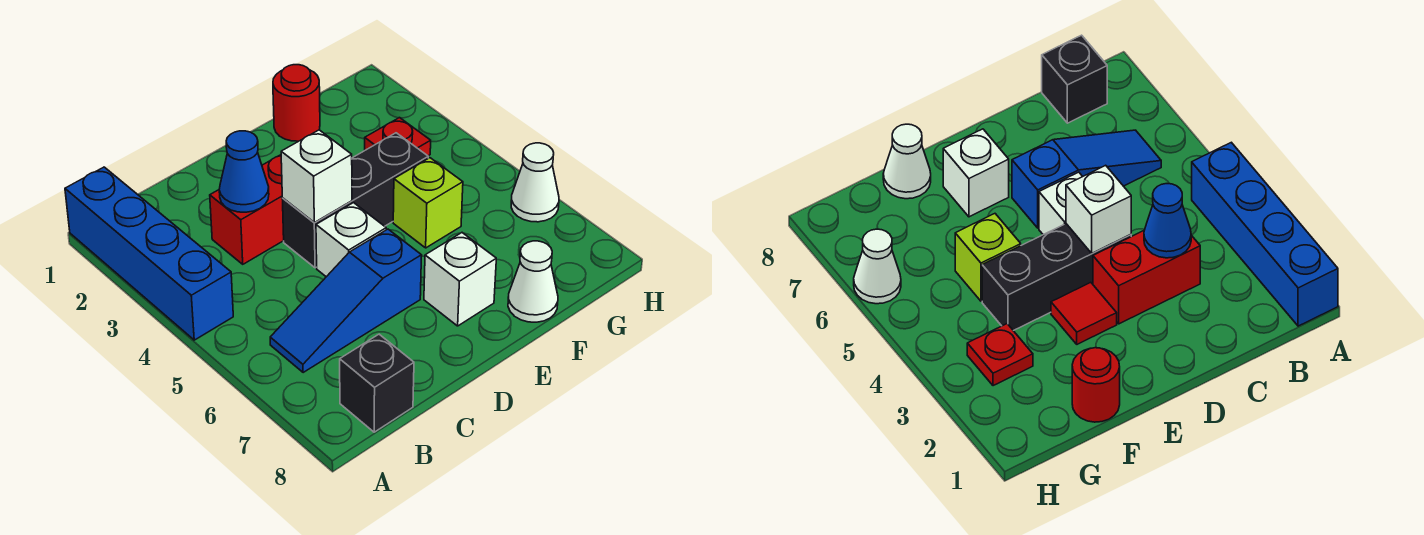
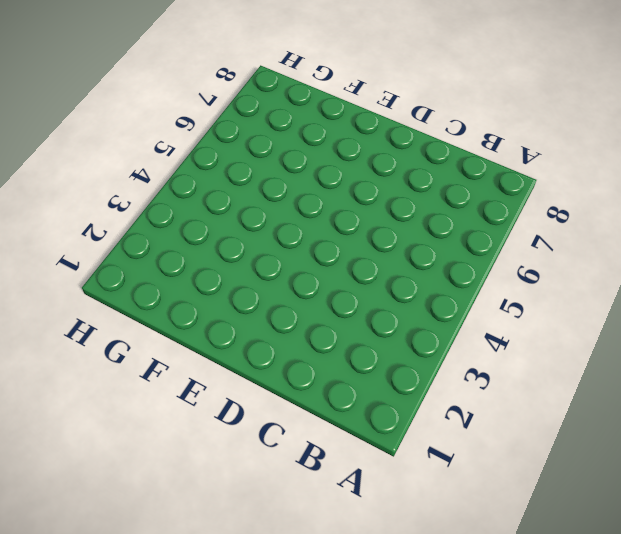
none -> blue brick A1:A4 level 1
none -> blue slope B6:D6 level 1 top D
none -> black brick B8 level 1

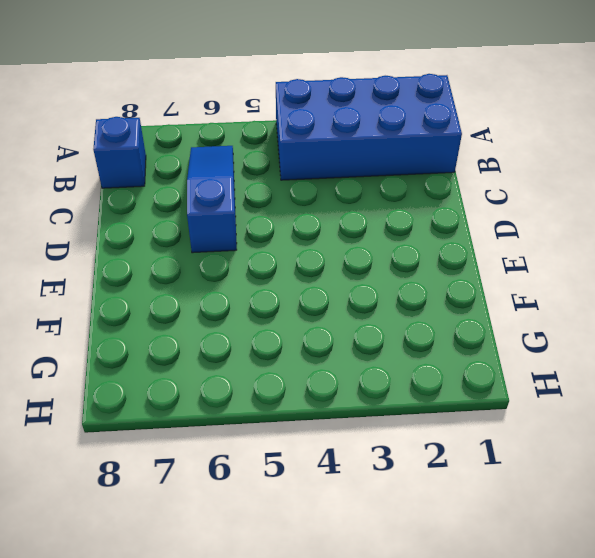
blue brick A1:B4 level 1 -> blue brick A1:A4 level 1
blue brick B8 level 1 -> black brick B8 level 1
none -> red brick C3:D3 level 1
none -> black brick D4:F4 level 1
none -> white brick D5 level 1

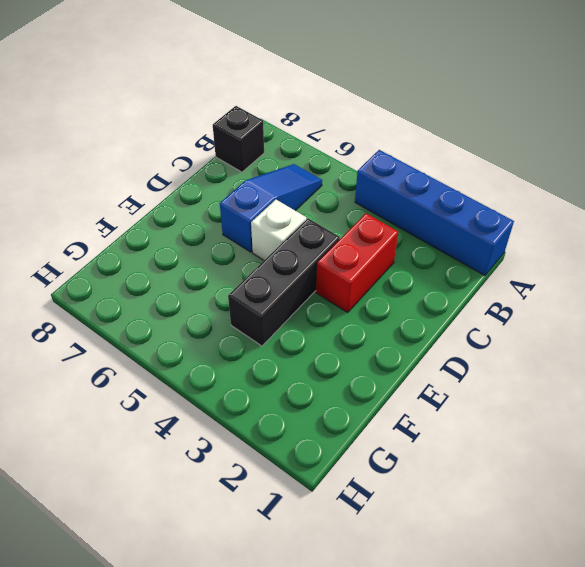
none -> red tile E3 level 1
none -> white brick E7 level 1
none -> red round brick F1 level 1

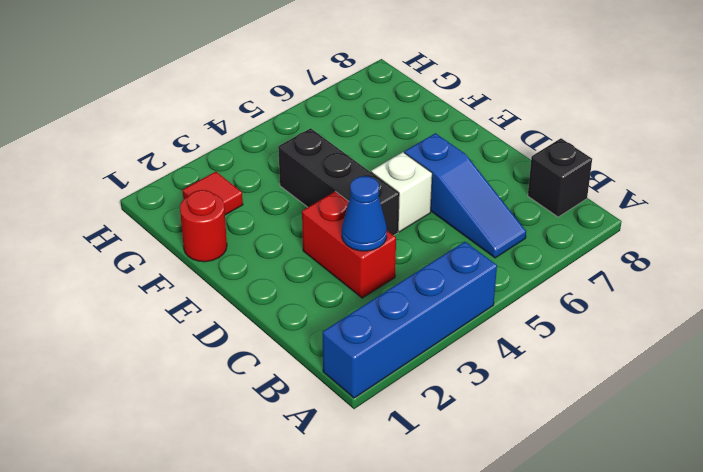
red tile G2 level 1 -> red tile E3 level 1
none -> white brick E7 level 1
none -> lime brick F5 level 1
none -> white cone F8 level 1

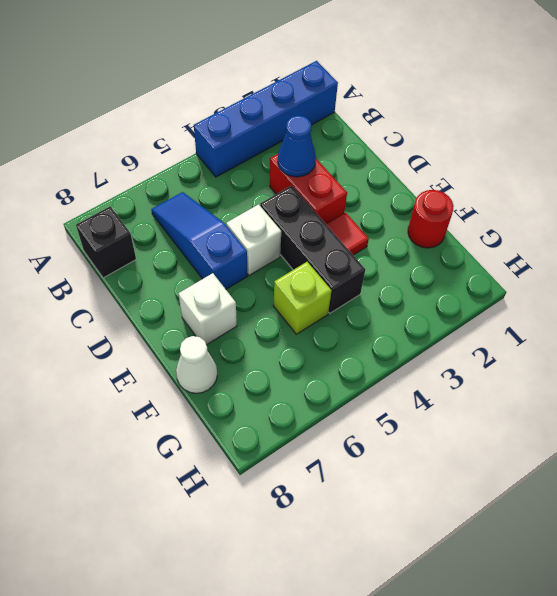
none -> red plate G3 level 1
none -> white cone H6 level 1
none -> white brick D4 level 2

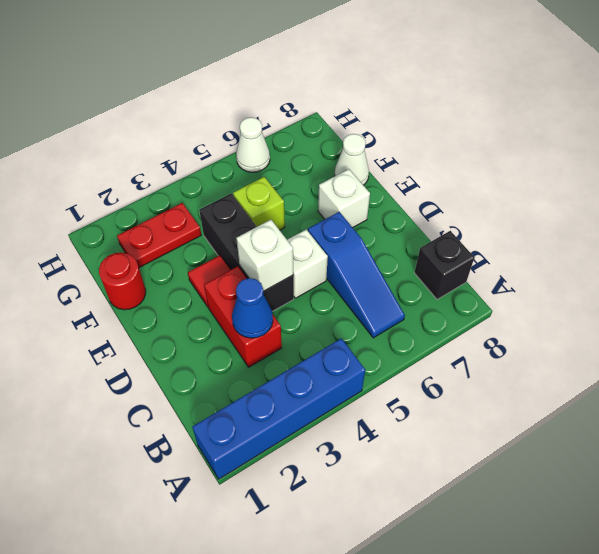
red plate G2:G3 level 1 -> red plate G3 level 1

